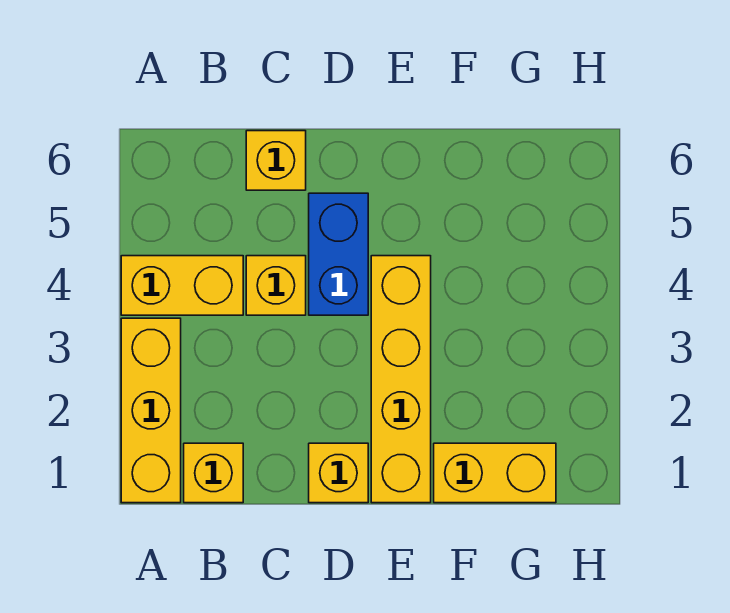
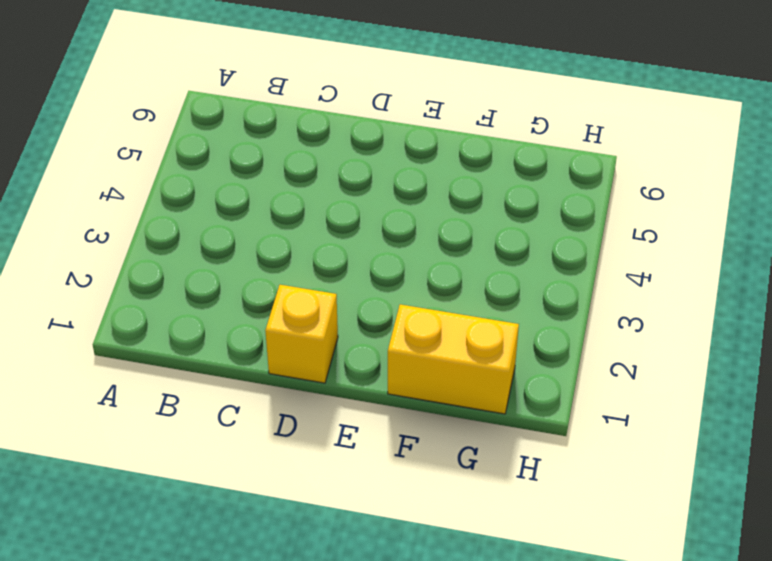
none -> yellow brick A1:A3 level 1
none -> yellow brick A4:B4 level 1

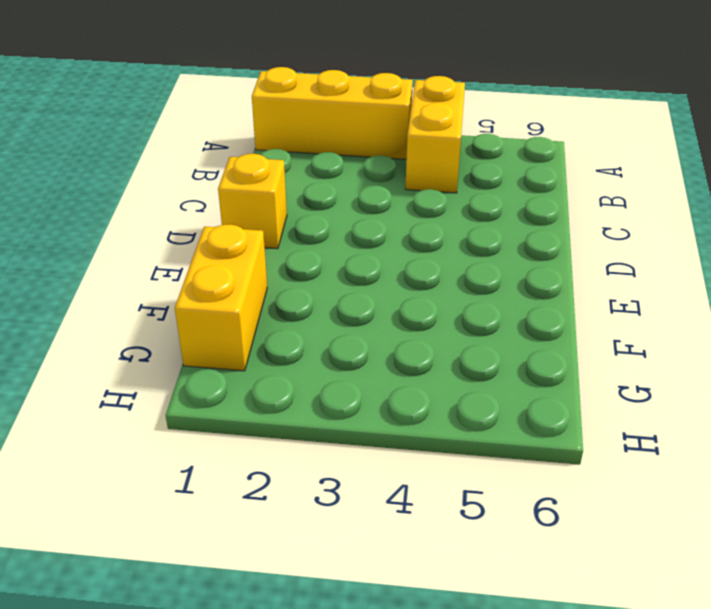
none -> yellow brick B1 level 1
none -> yellow brick C4 level 1

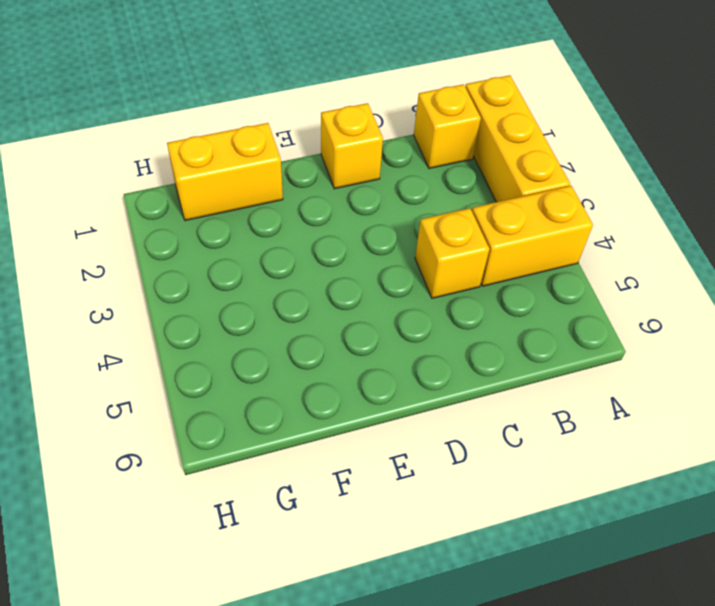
none -> yellow brick C6 level 1
none -> blue brick D4:D5 level 1

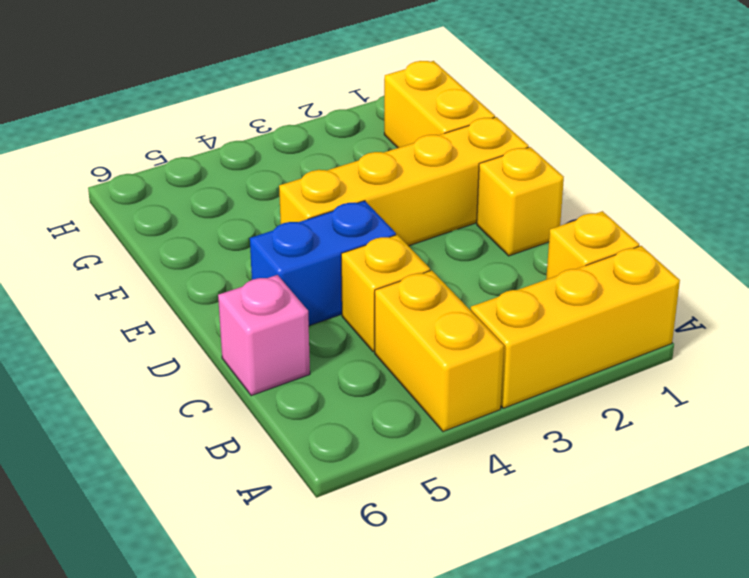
pink brick C6 level 1 -> yellow brick C6 level 1

